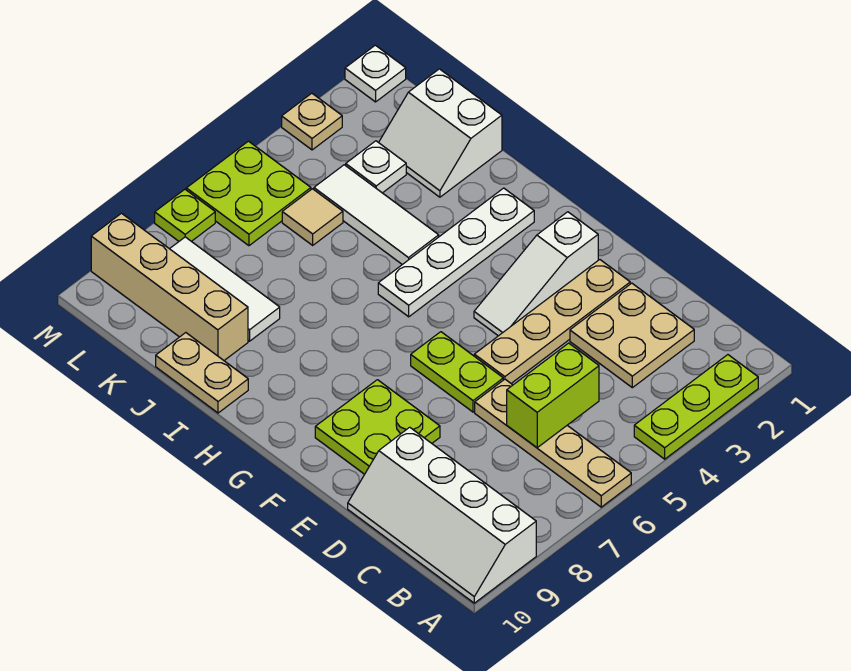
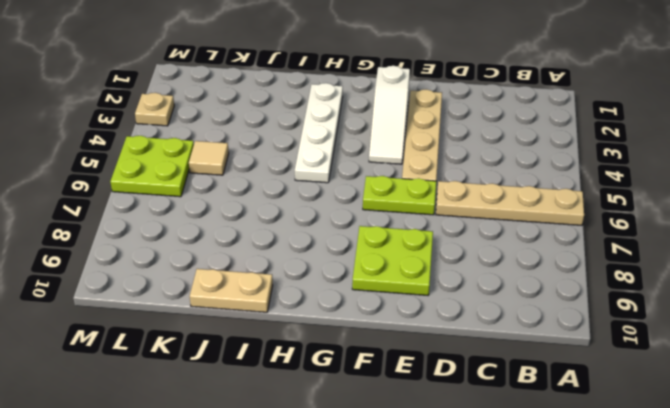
none -> lime plate A2:A4 level 1
none -> white slope A9:D10 level 1 top 9
none -> tan plate C2:D3 level 1

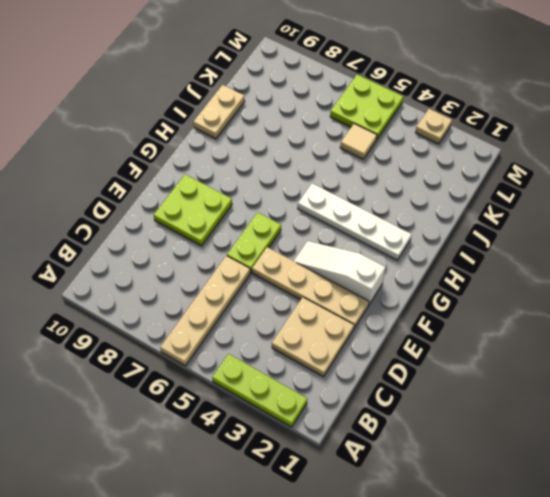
none -> white slope A9:D10 level 1 top 9
none -> white tile I4:K4 level 1
none -> white slope J1:K2 level 1 top 1

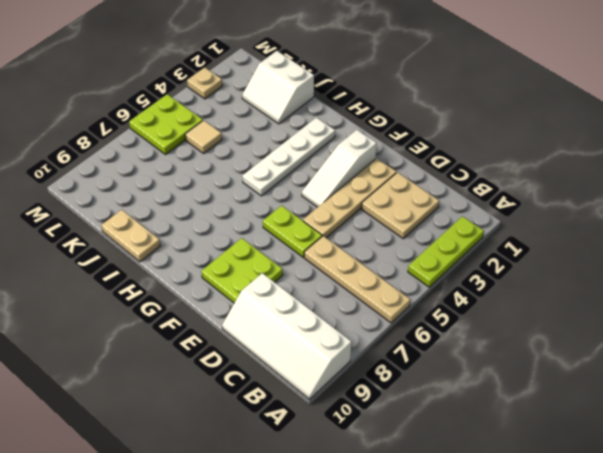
none -> white tile I4:K4 level 1
none -> white tile J8:L8 level 1
none -> tan brick J9:M9 level 1

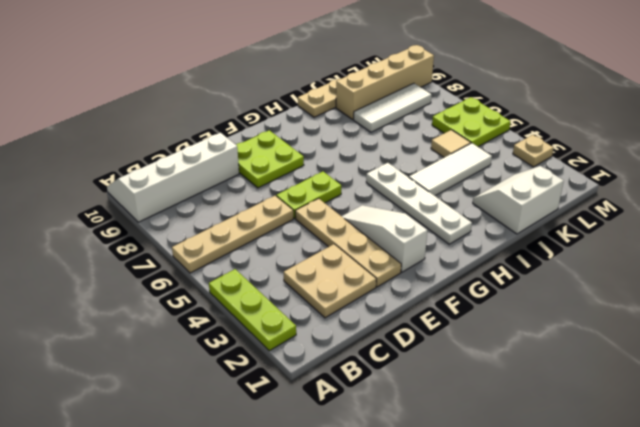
none -> white plate K3 level 1
none -> white plate M1 level 1
none -> lime plate M7 level 1

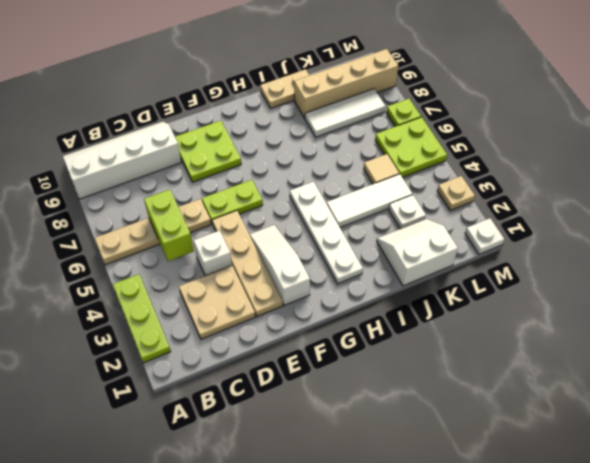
white brick D4 level 1 -> none

